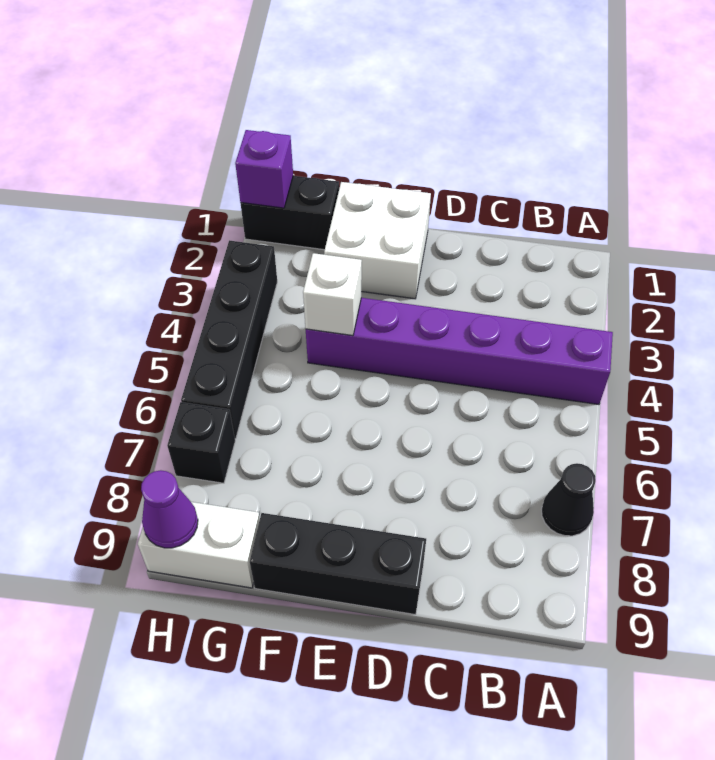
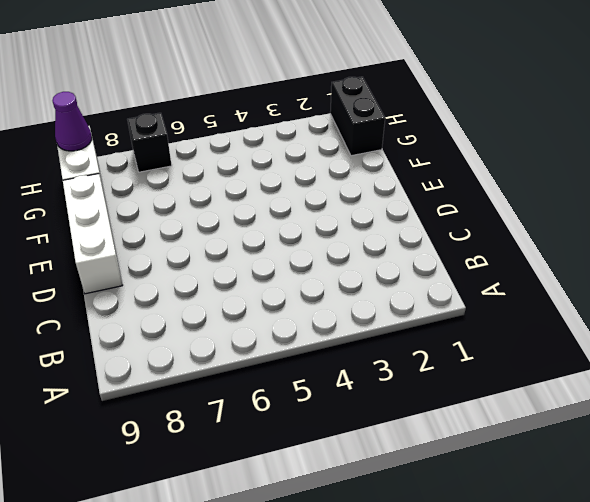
white brick D9:F9 level 1 -> black brick D9:F9 level 1
none -> purple brick A4:F4 level 1
none -> black cone A7 level 1

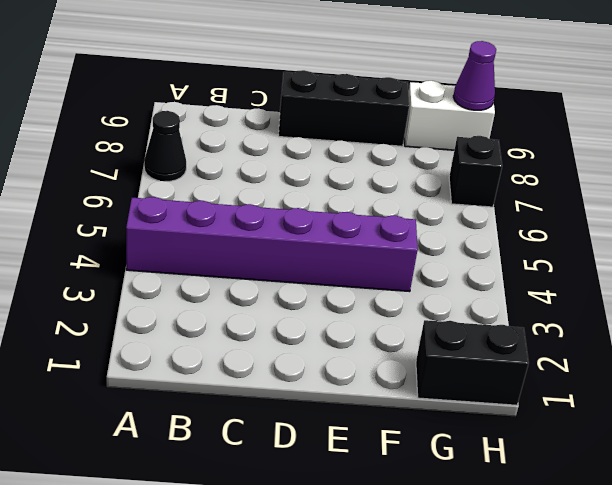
none -> white brick E1:F2 level 1
none -> black brick H3:H6 level 1

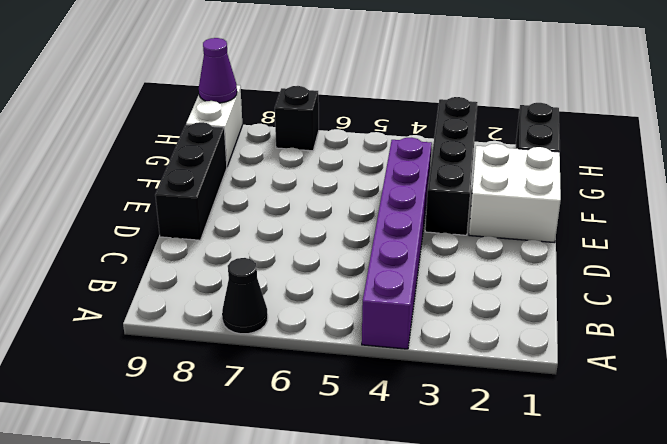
black brick E3:H3 level 1 -> black brick H3:H6 level 1
none -> white brick F4 level 2
none -> purple brick H1 level 2

